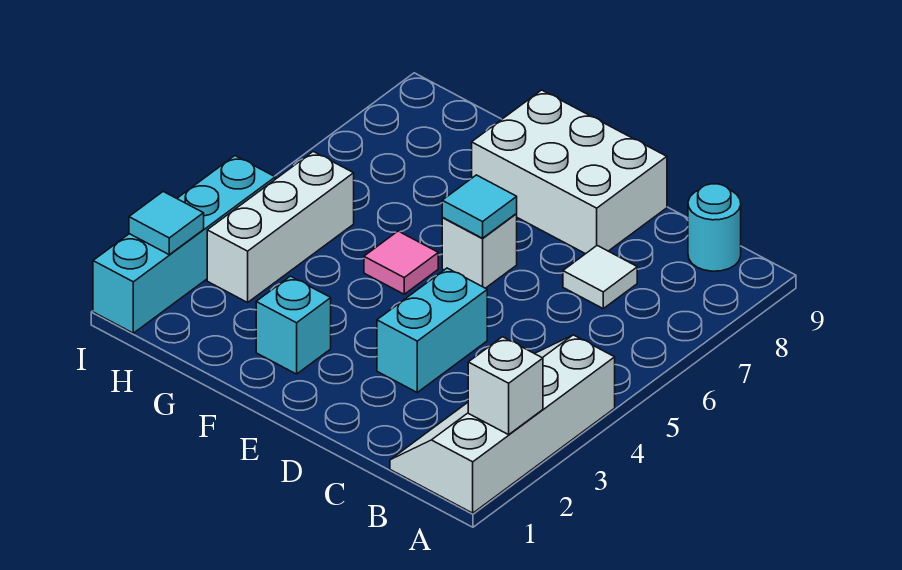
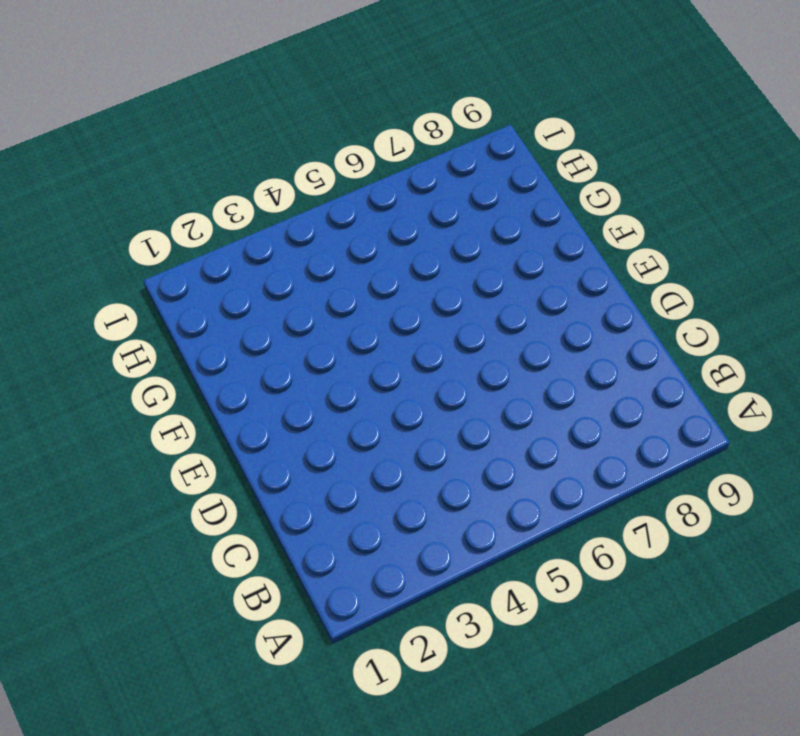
none -> white slope A1:B4 level 1 top A
none -> cyan round brick B9 level 1
none -> white tile C7 level 1

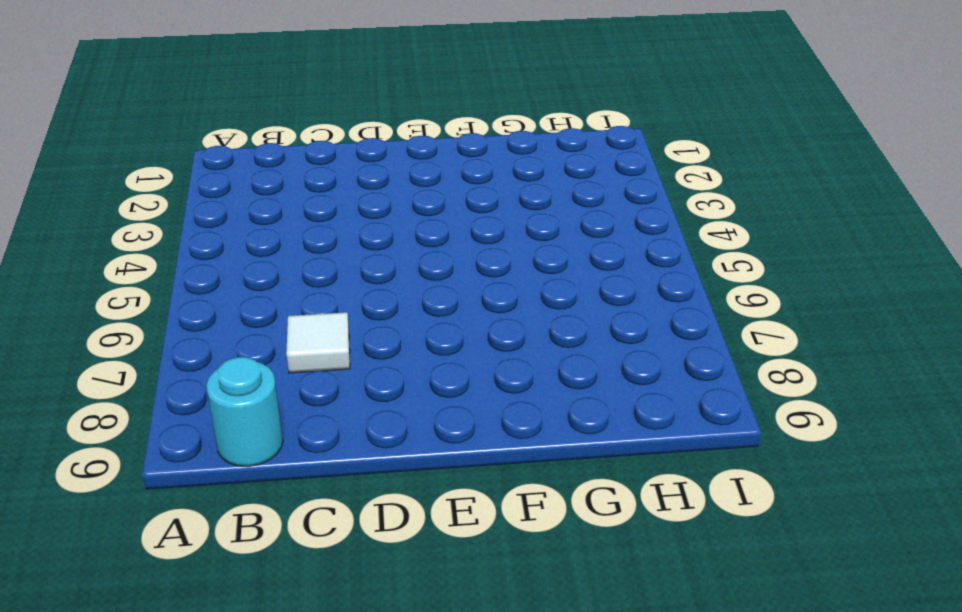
none -> white slope A1:B4 level 1 top A
none -> cyan brick D3:D4 level 1
none -> white brick D8:F9 level 1

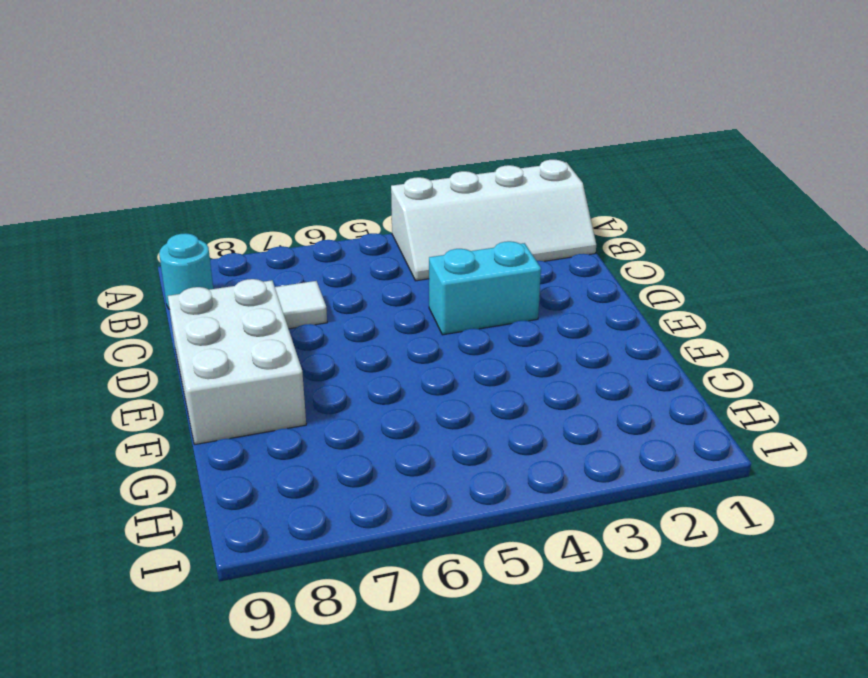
none -> white brick E6 level 1
none -> cyan brick F2 level 1
none -> pink tile F5 level 1

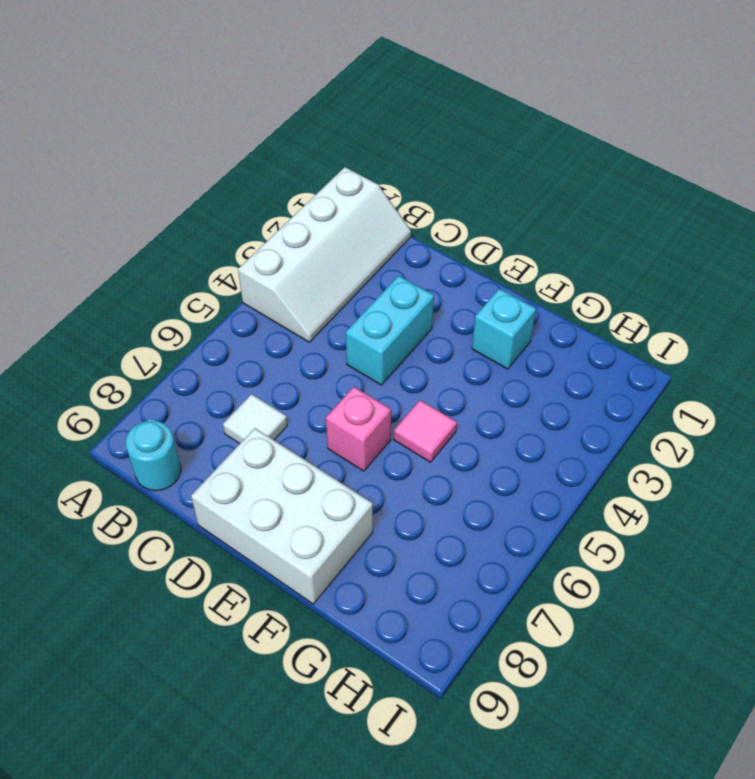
pink brick E6 level 1 -> white brick E6 level 1
none -> white brick H3:H5 level 1
none -> cyan brick I1:I4 level 1
none -> white brick A2 level 2

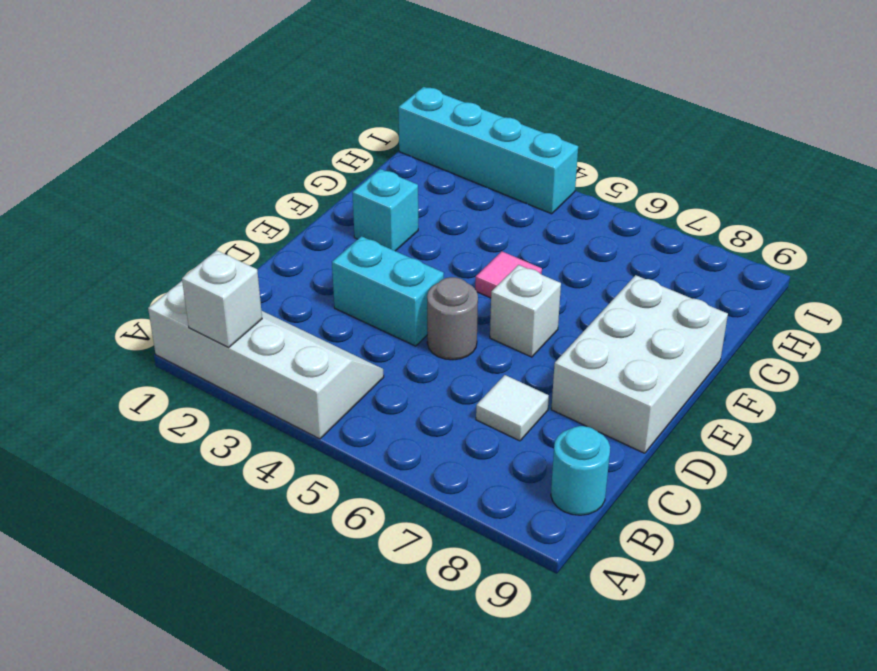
grey round brick D5 level 1 -> none
none -> white brick H3:H5 level 1
none -> cyan tile E6 level 2
none -> cyan tile I2 level 2

